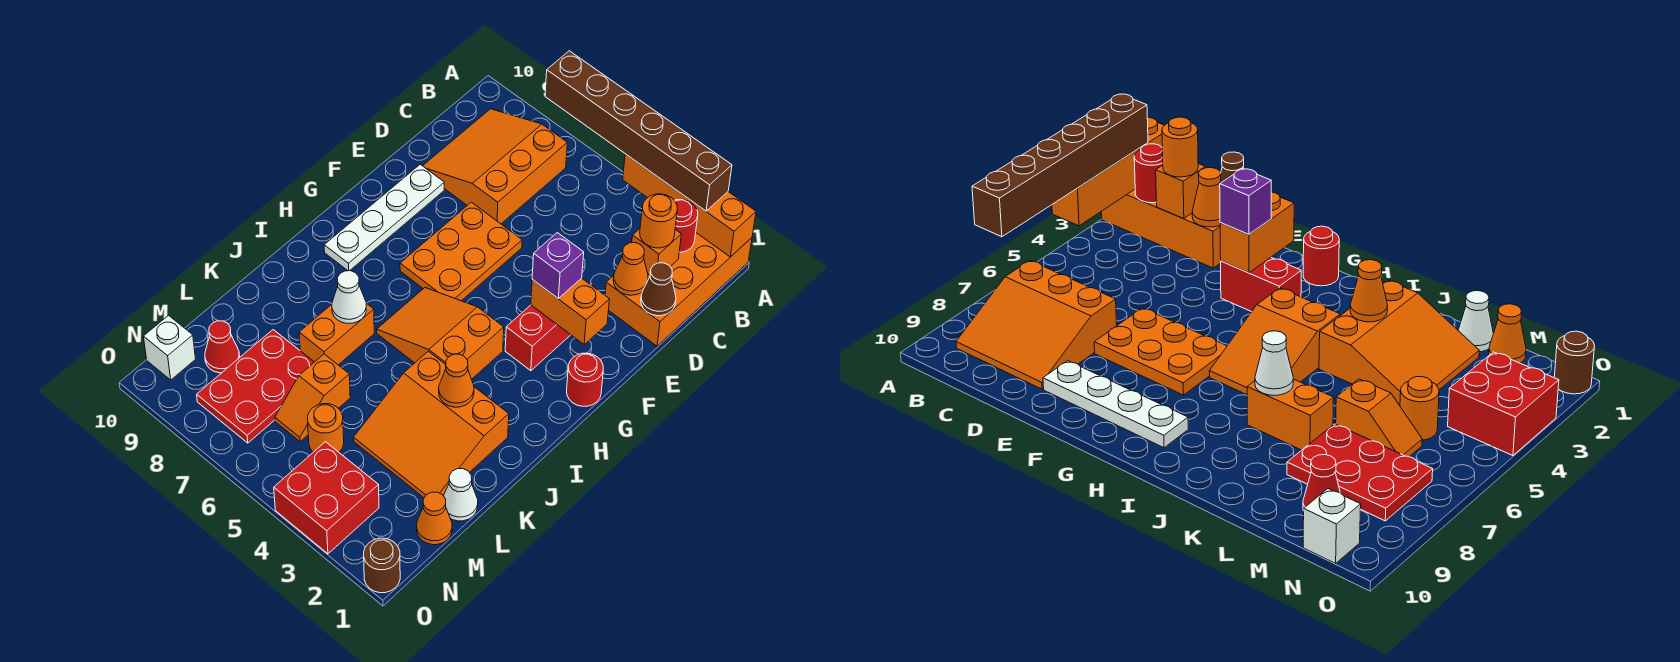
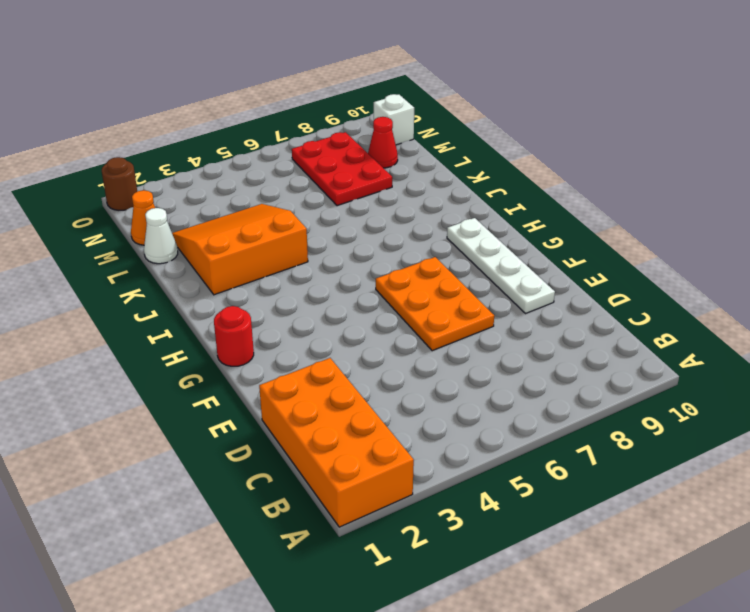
none -> orange slope B7:D9 level 1 top 7
none -> red brick F3:G3 level 1
none -> orange slope H4:I6 level 1 top 4

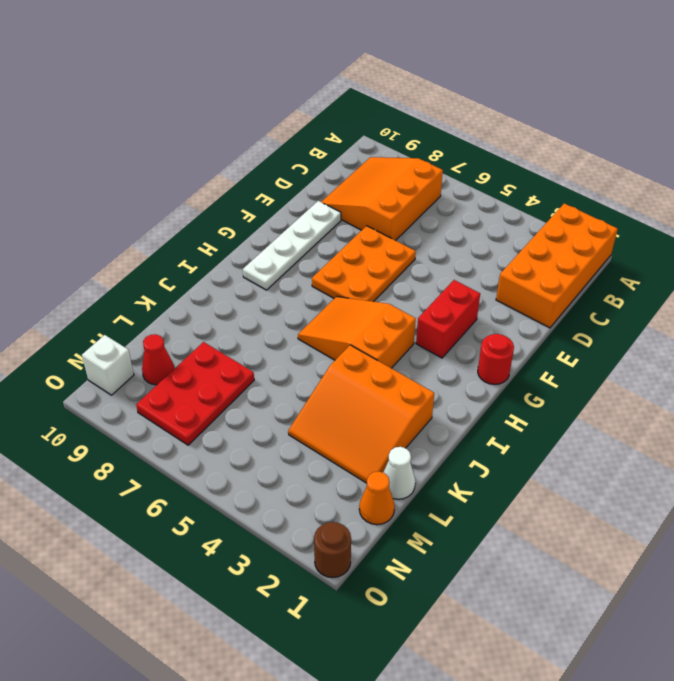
none -> orange brick J7:K7 level 1
none -> orange slope L6:M6 level 1 top L
none -> orange round brick M5 level 1

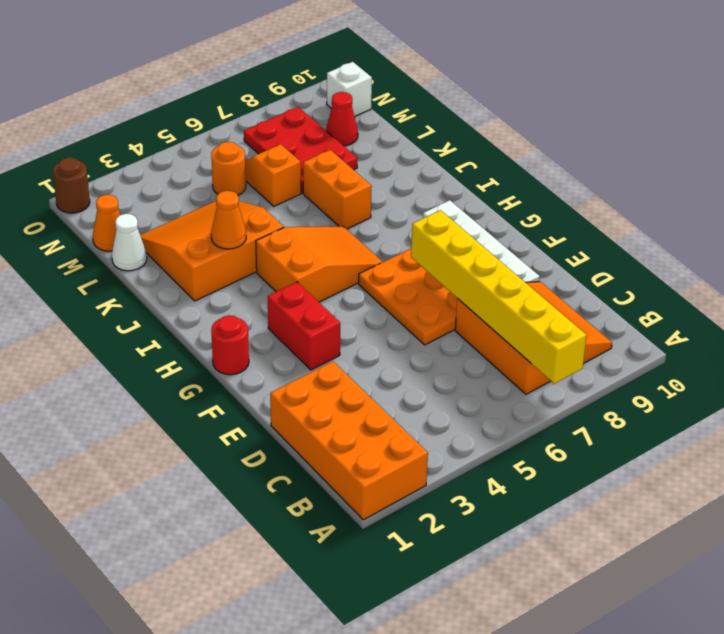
yellow brick A7:F7 level 2 -> none
none -> red brick N3:O4 level 1
none -> orange brick A1:A4 level 2
none -> red round brick B2 level 2

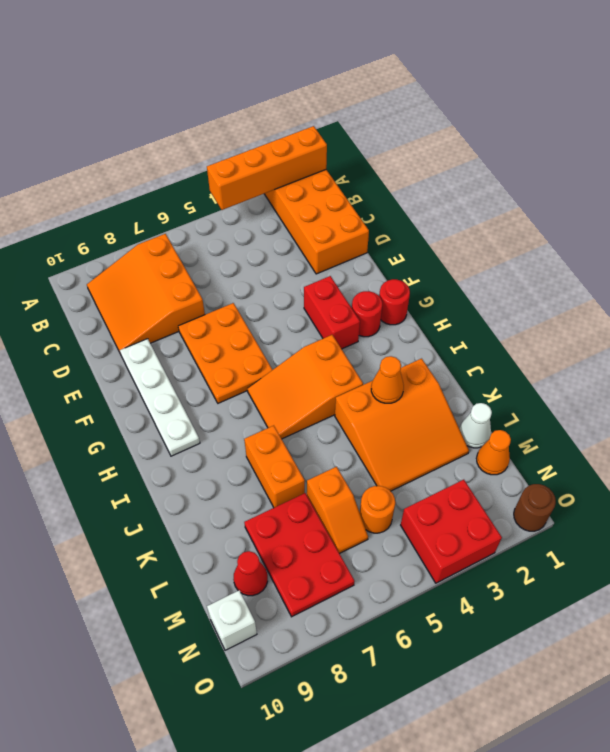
red round brick G2 level 1 -> red round brick B2 level 2
none -> orange brick C2 level 2
none -> brown cone D1 level 2
none -> orange cone D2 level 2

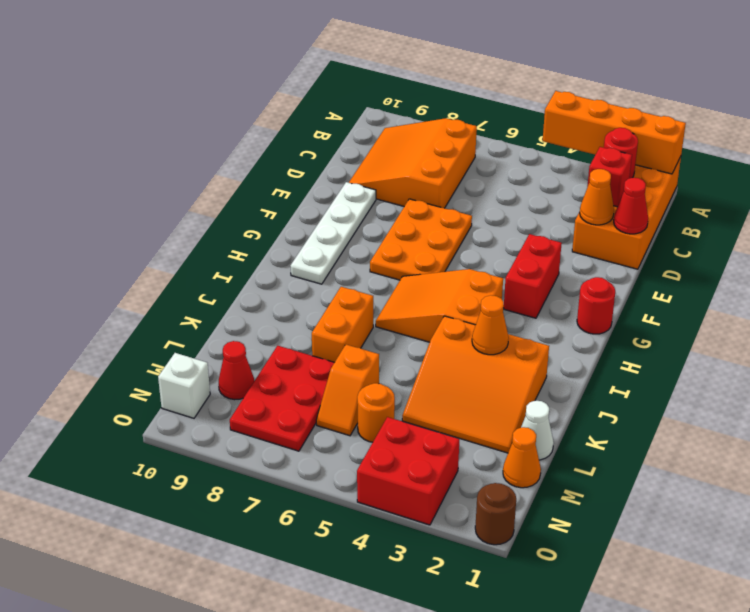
red brick C2 level 2 -> orange brick C2 level 2
red cone D1 level 2 -> brown cone D1 level 2
none -> orange brick F2:F3 level 2
none -> white cone J7 level 2
none -> brown brick A2:A7 level 3

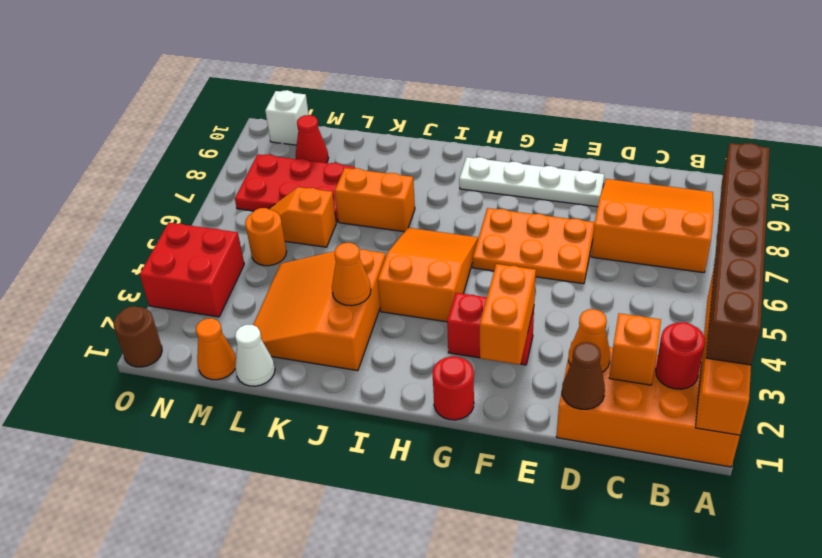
none -> white cone J7 level 2
none -> orange round brick C2 level 3
none -> purple brick F3 level 3

